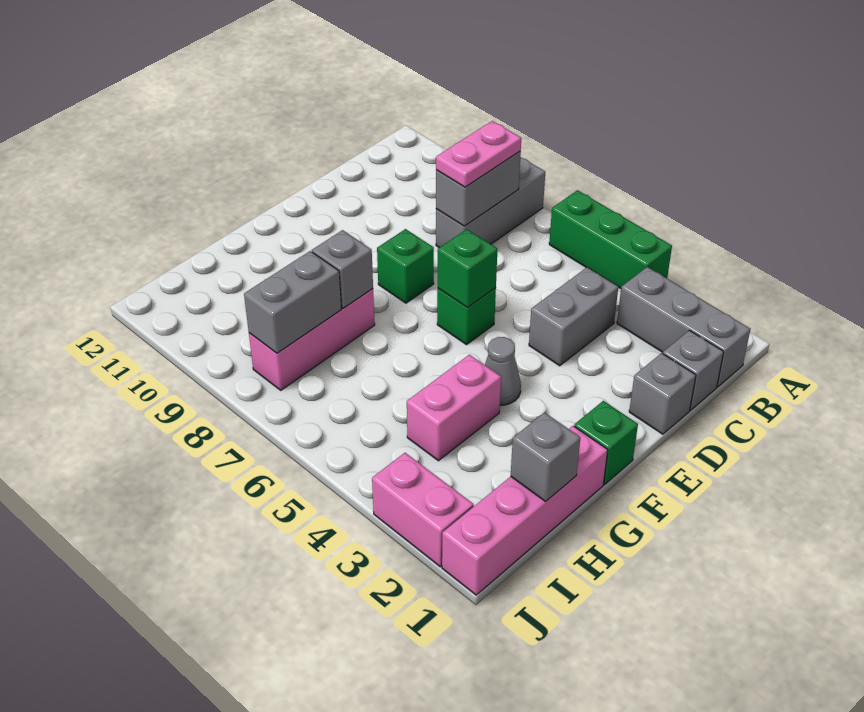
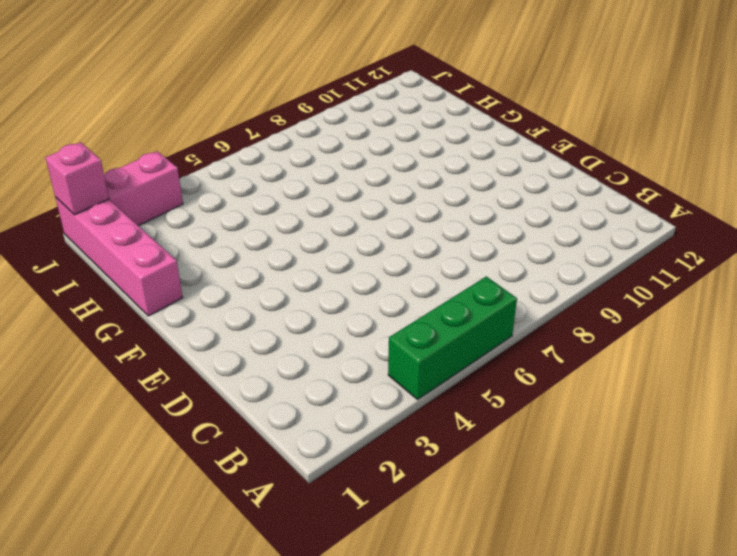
pink brick J1 level 2 -> none
none -> grey brick A8:C8 level 1
none -> grey brick B1:B3 level 1
none -> grey brick C1 level 1

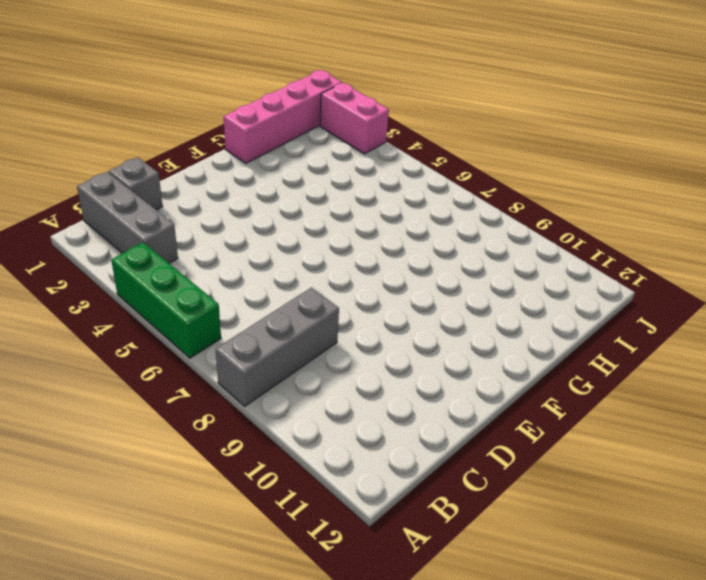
none -> grey brick C4:D4 level 1
none -> grey brick D1 level 1
none -> green brick E6 level 1

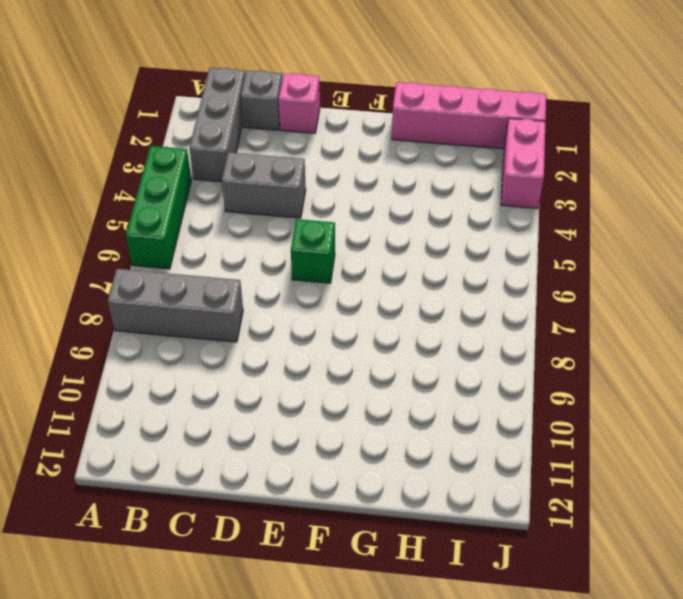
pink brick D1 level 1 -> grey brick D1 level 1
none -> green brick E8 level 1
none -> green brick F1 level 1
none -> grey cone F4 level 1

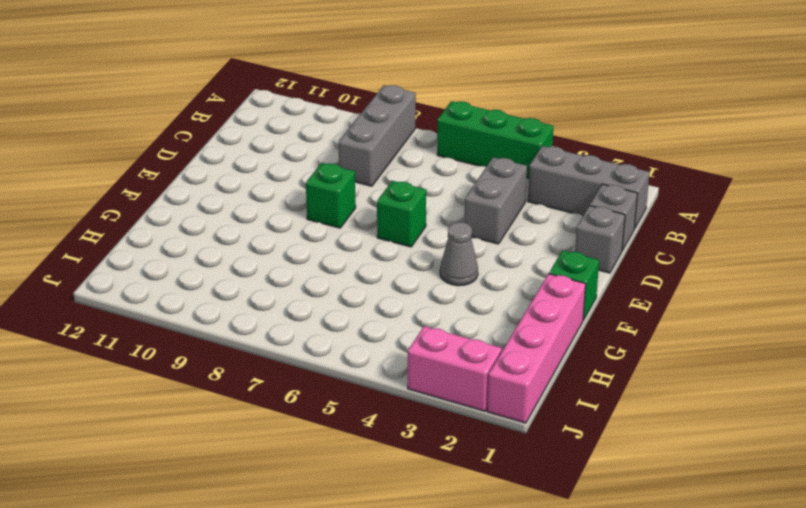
none -> pink brick G4:H4 level 1
none -> pink brick G8:I8 level 1
none -> grey brick B8:C8 level 2

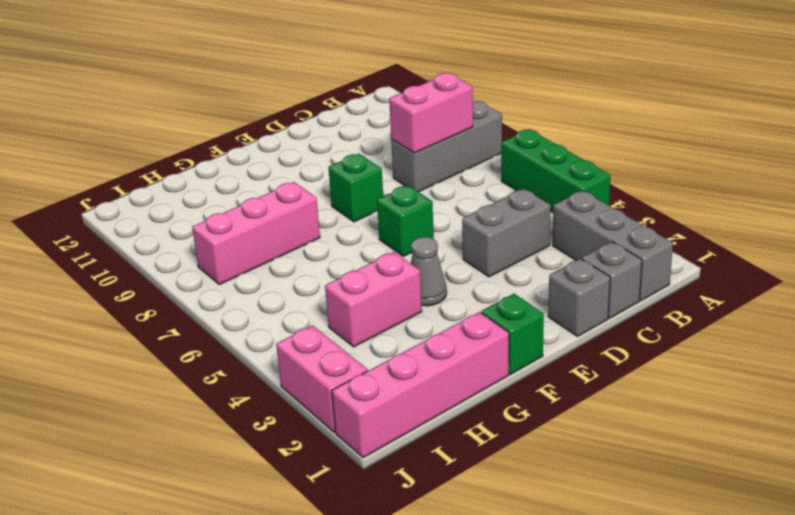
pink brick B8:C8 level 2 -> grey brick B8:C8 level 2
none -> green brick E6 level 2
none -> grey brick G8 level 2
none -> grey brick H1 level 2

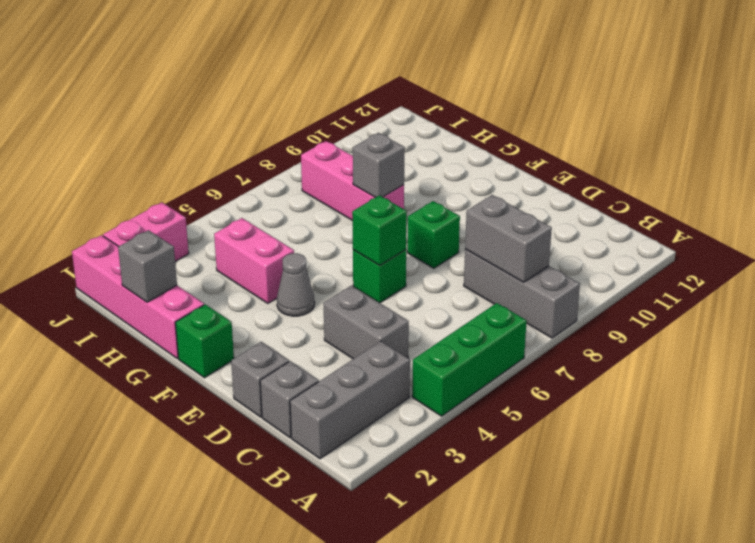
none -> grey brick H8:I8 level 2
none -> pink plate B8:C8 level 3

